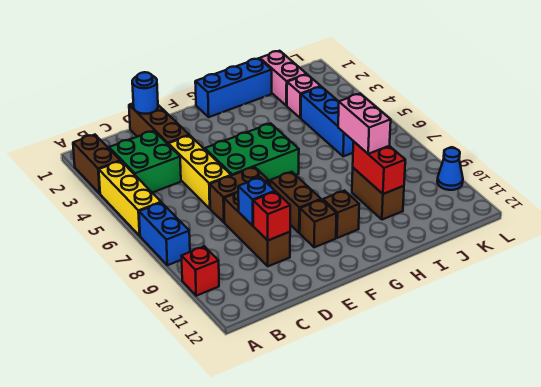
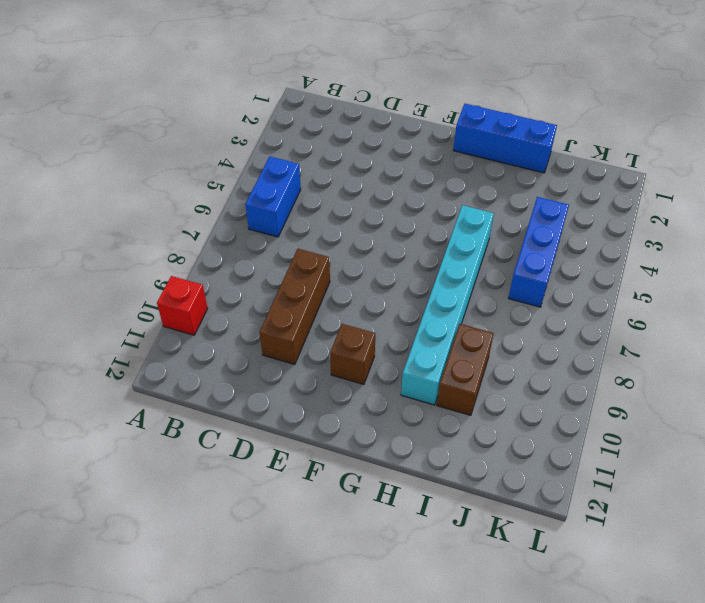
blue brick B5:B6 level 1 -> blue brick A7:A8 level 1
cyan brick H5:H10 level 1 -> none
none -> brown brick A2:A3 level 1
none -> yellow brick A4:A6 level 1
none -> green brick B3:C4 level 1

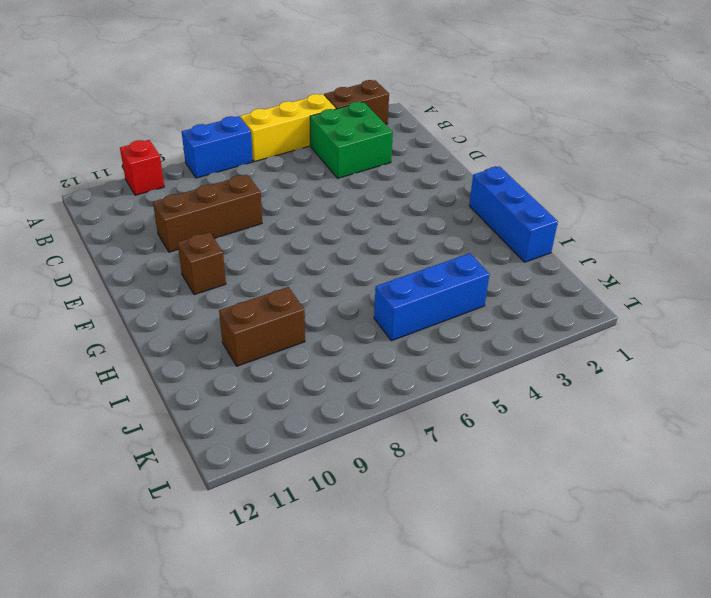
none -> brown brick D1:D3 level 1
none -> yellow brick D4:D6 level 1
none -> brown brick D7:E7 level 1

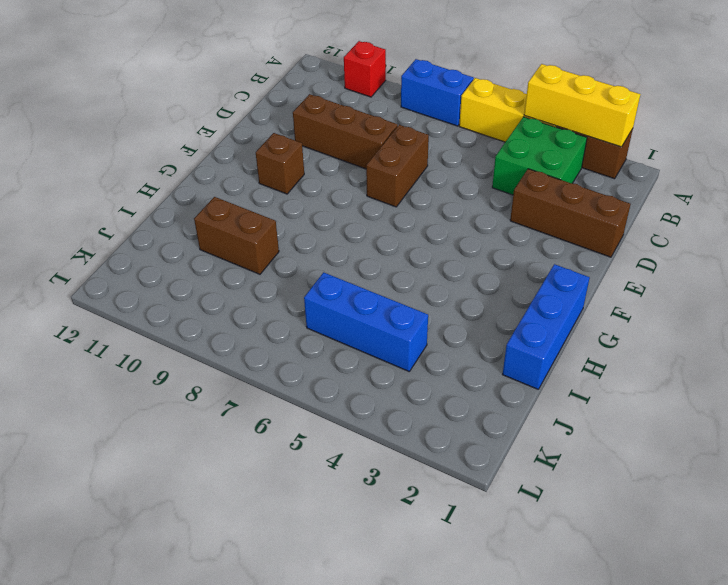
yellow brick A2:A4 level 2 -> yellow brick D4:D6 level 1
none -> green brick E5:G6 level 1
none -> brown brick F8:F9 level 1
none -> brown brick G10 level 1

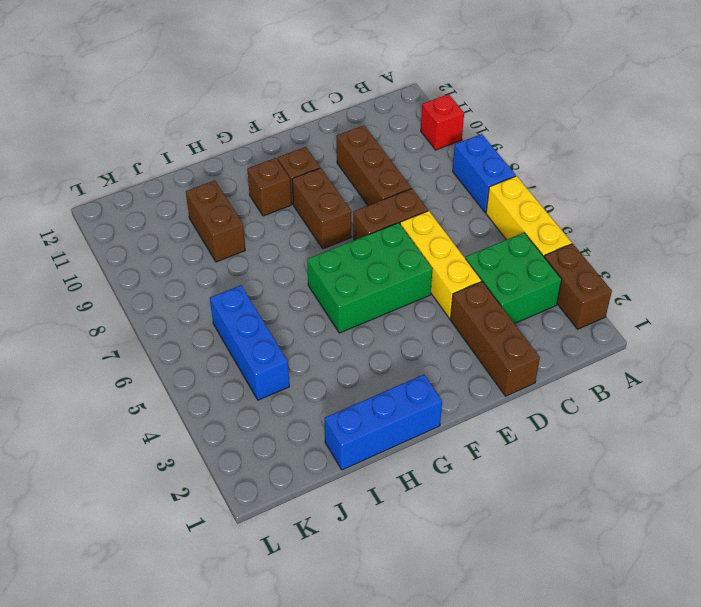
none -> pink brick J1:J2 level 1
none -> pink brick J3 level 1
none -> blue cone L10 level 1

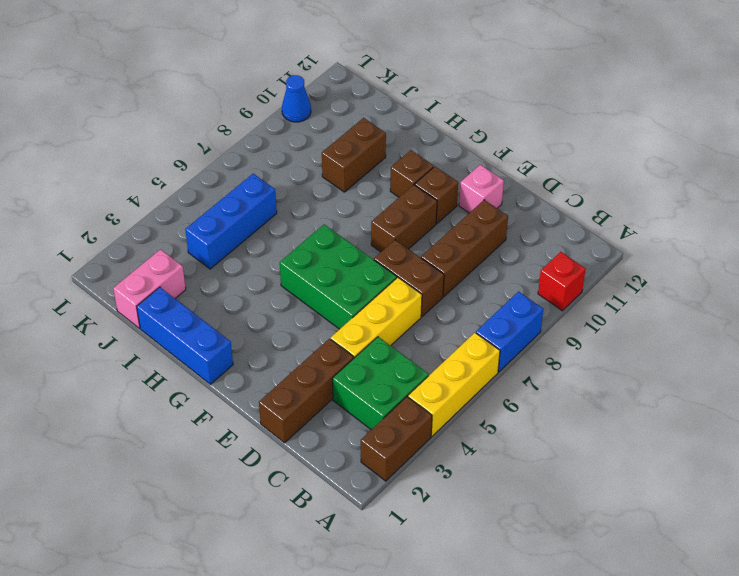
pink brick E11 level 1 -> pink brick J3 level 1
none -> blue round brick D1 level 2
none -> blue brick D9 level 2
none -> red brick D10 level 2

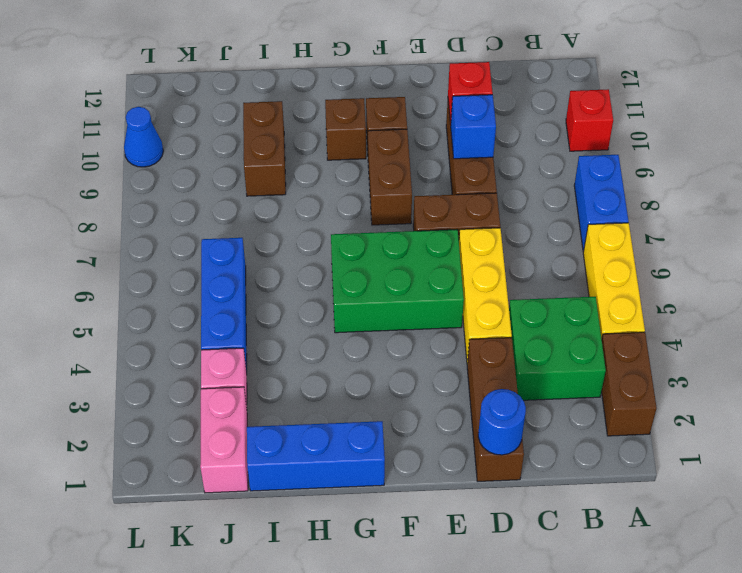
none -> red brick I9:I10 level 2
none -> pink brick I8:I9 level 3

